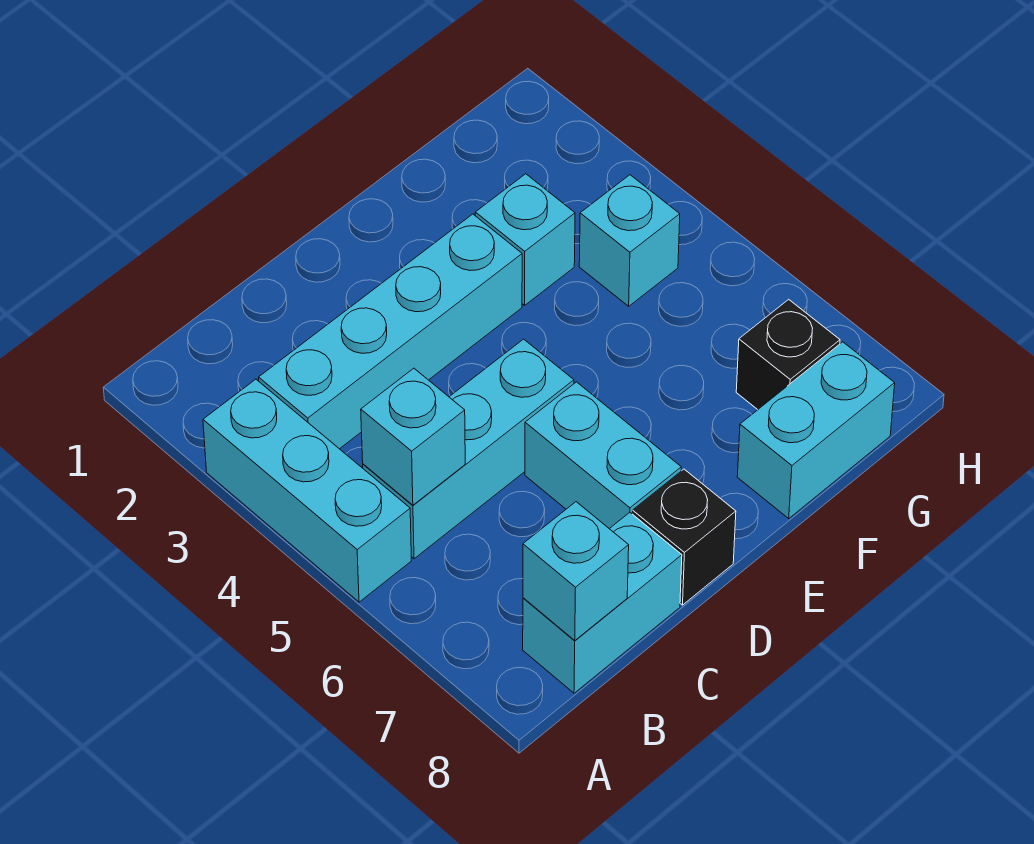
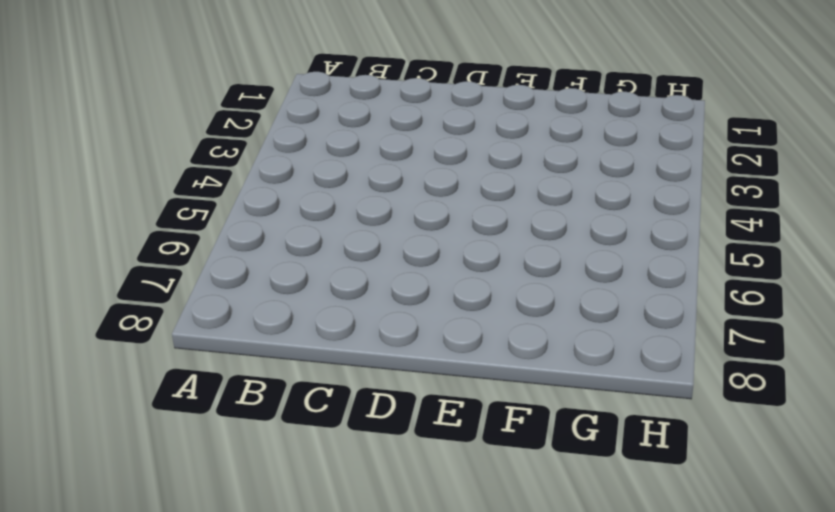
none -> cyan brick A3:A5 level 1
none -> cyan brick B3:E3 level 1
none -> cyan brick B5:D5 level 1

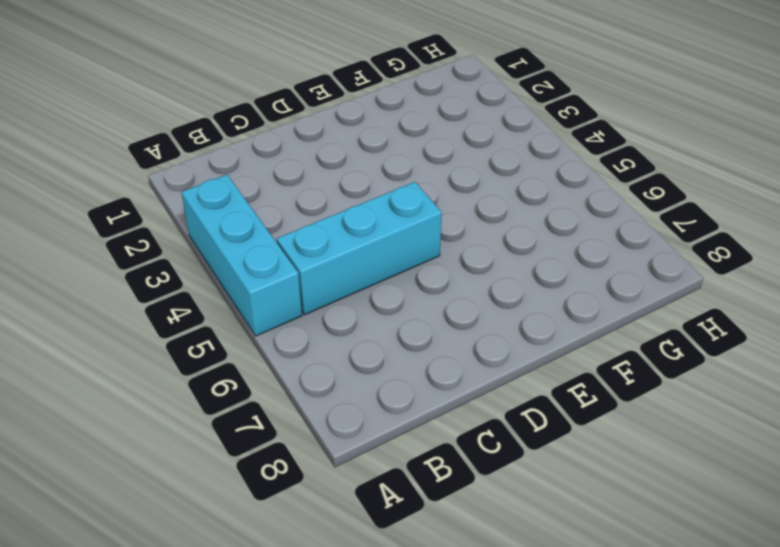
none -> cyan brick B3:E3 level 1
none -> cyan brick B8:C8 level 1
none -> cyan brick D6:D7 level 1

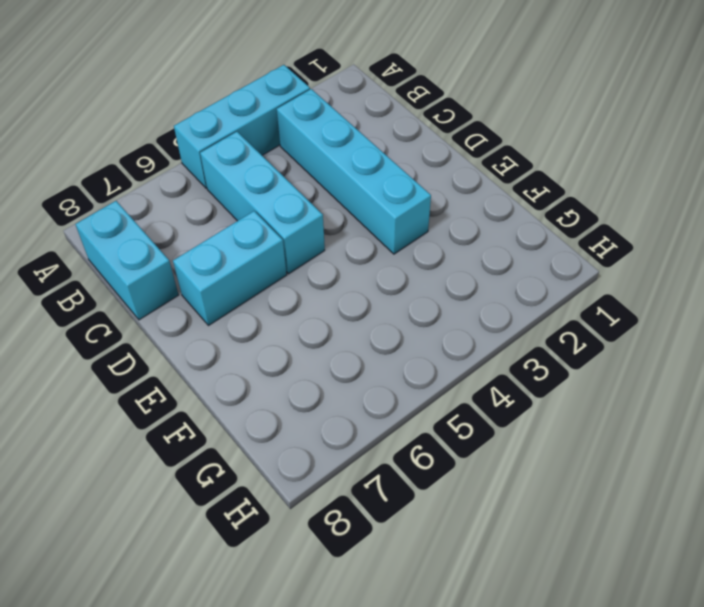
none -> black brick D8 level 1
none -> cyan brick F3 level 1
none -> cyan brick F8:G8 level 1

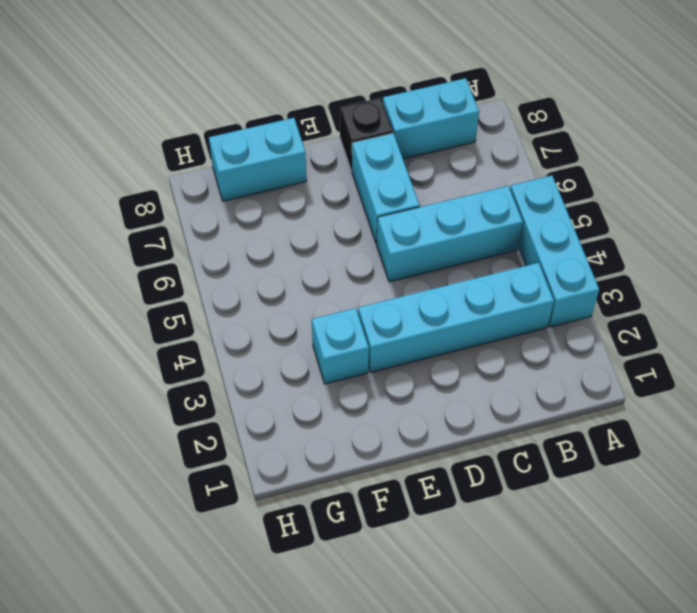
none -> cyan brick G4 level 1
none -> black brick G7 level 1
none -> cyan brick B5 level 2

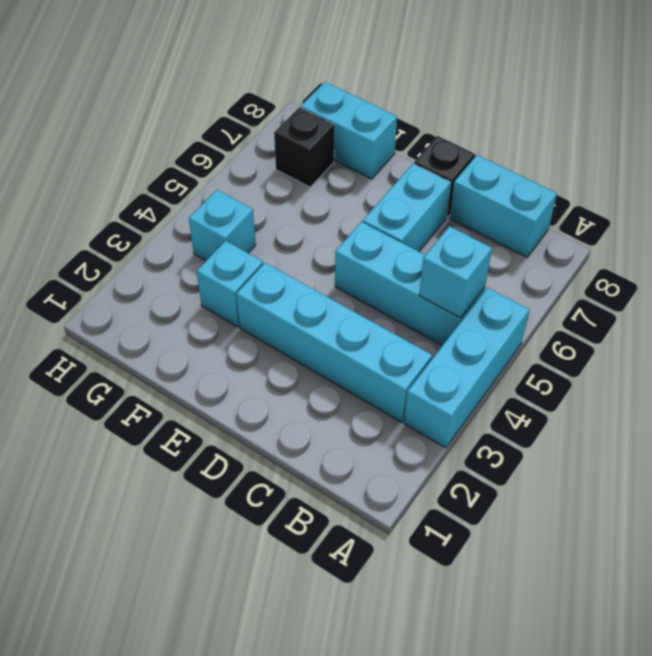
none -> cyan brick B8 level 2

